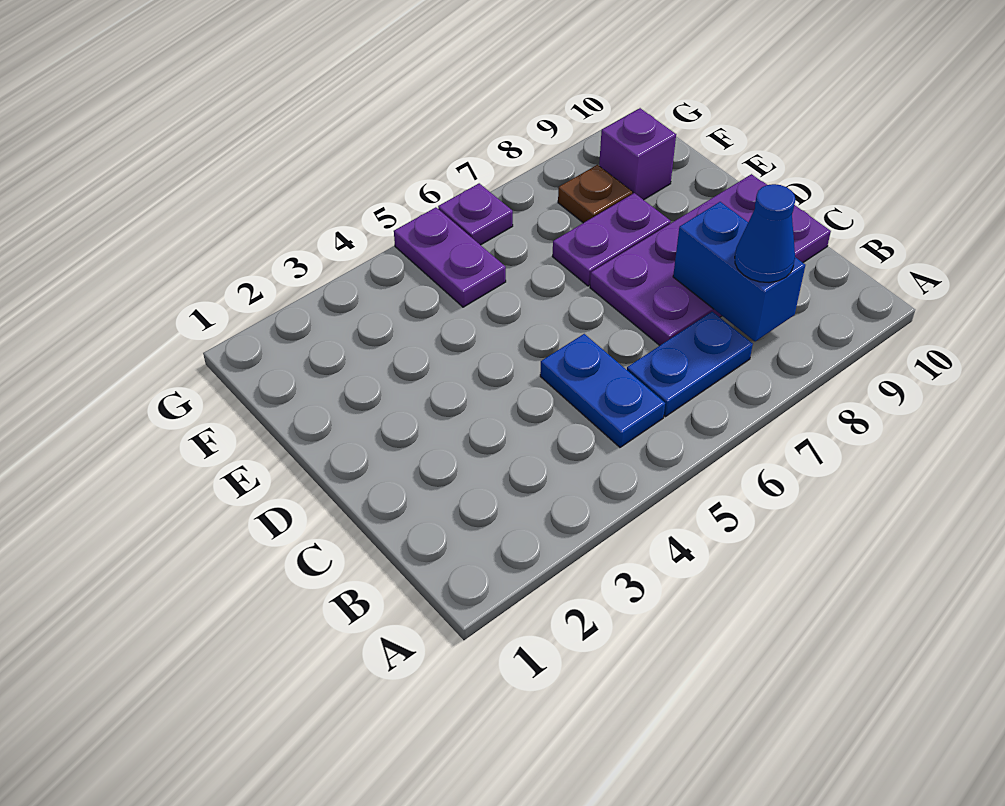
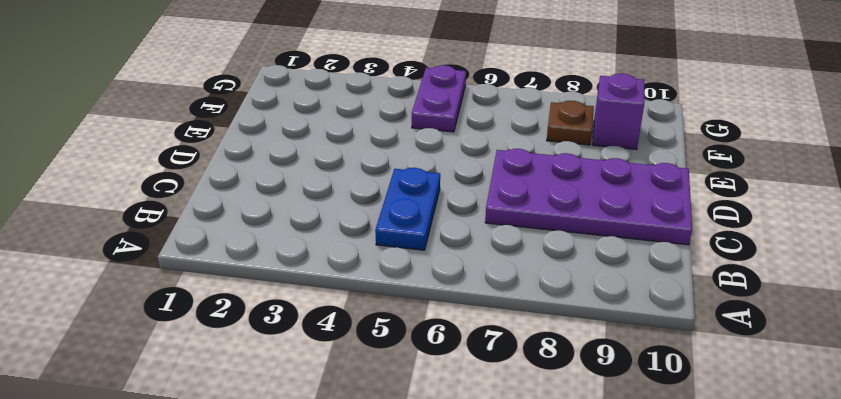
none -> blue plate B6:B7 level 1
none -> purple plate E7:E8 level 1

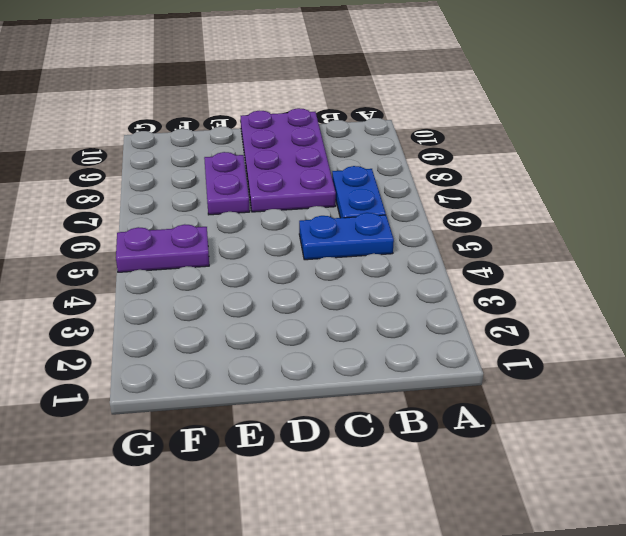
none -> brown plate F8 level 1
none -> purple brick F9 level 1

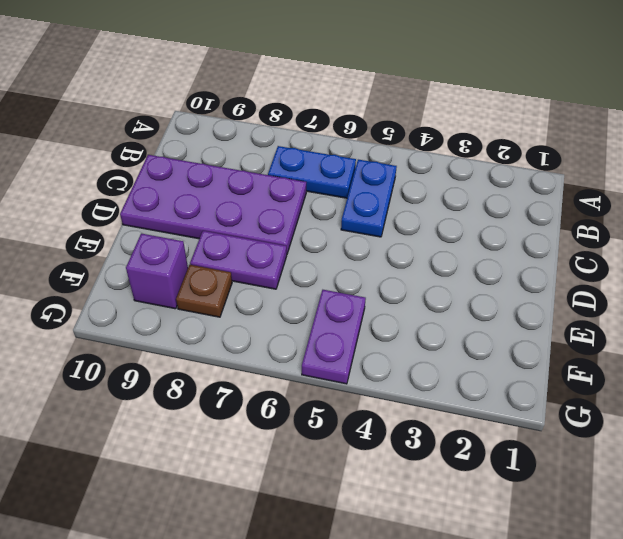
none -> purple plate G6 level 1
none -> blue brick B8:C8 level 2

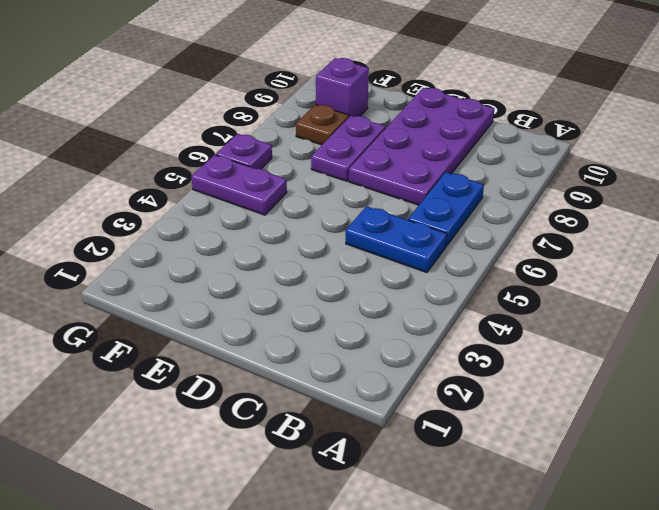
none -> blue brick B8:C8 level 2
none -> blue cone B8 level 3

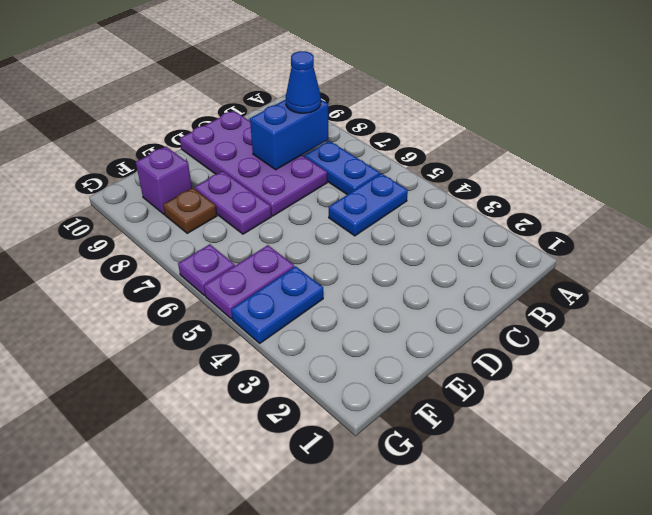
blue plate F4:G4 level 1 -> none

